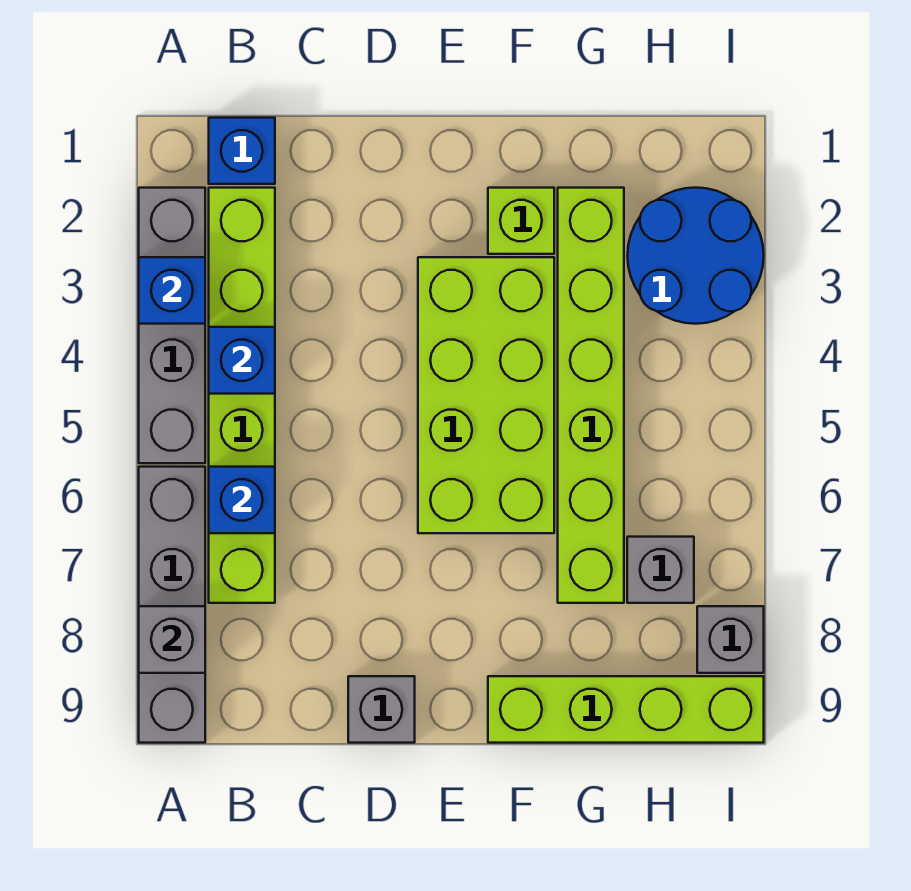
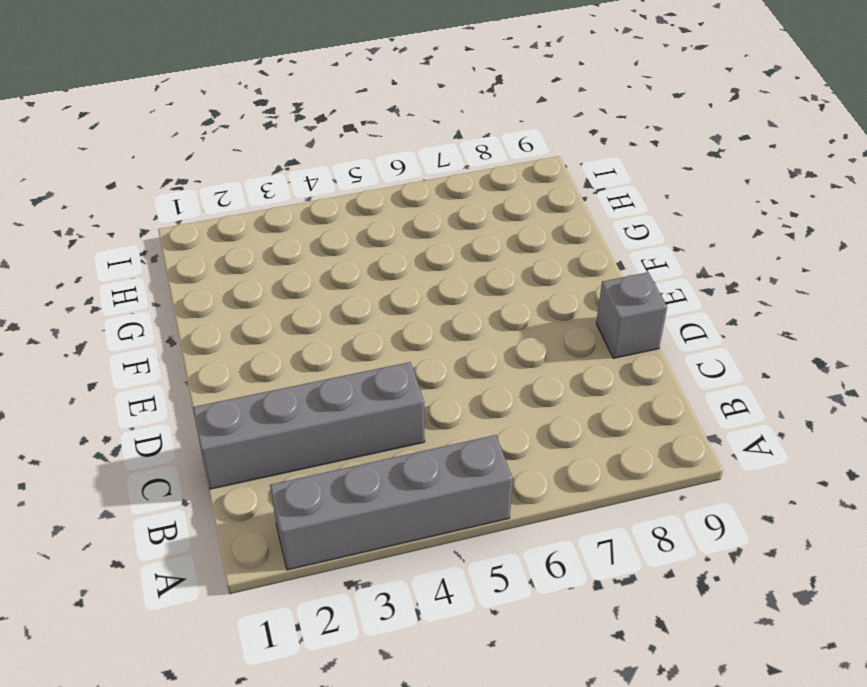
grey brick C1:C4 level 1 -> grey brick A6:A9 level 1
none -> blue brick B1 level 1
none -> lime brick B2:B7 level 1
none -> lime brick E3:F6 level 1

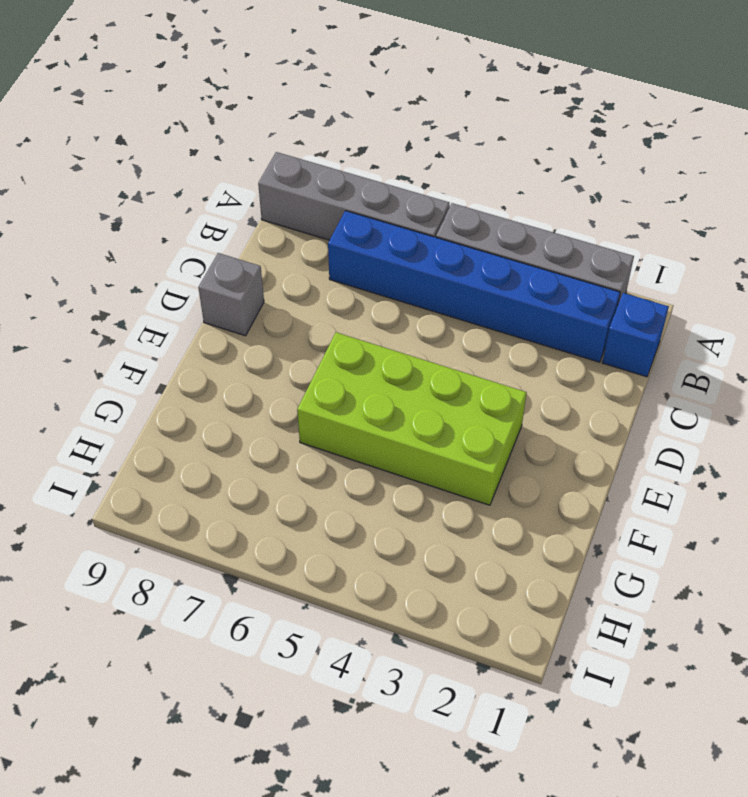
blue brick B2:B7 level 1 -> lime brick B2:B7 level 1
none -> lime brick F2 level 1
none -> lime brick F9:I9 level 1
none -> lime brick G2:G7 level 1

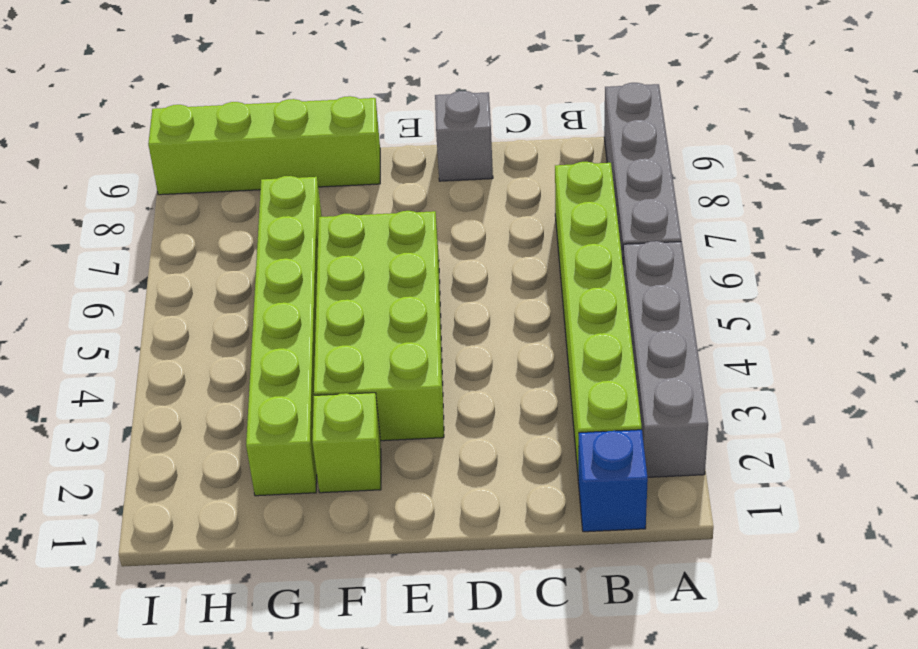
none -> blue round brick H2:I3 level 1
none -> grey brick H7 level 1
none -> grey brick I8 level 1

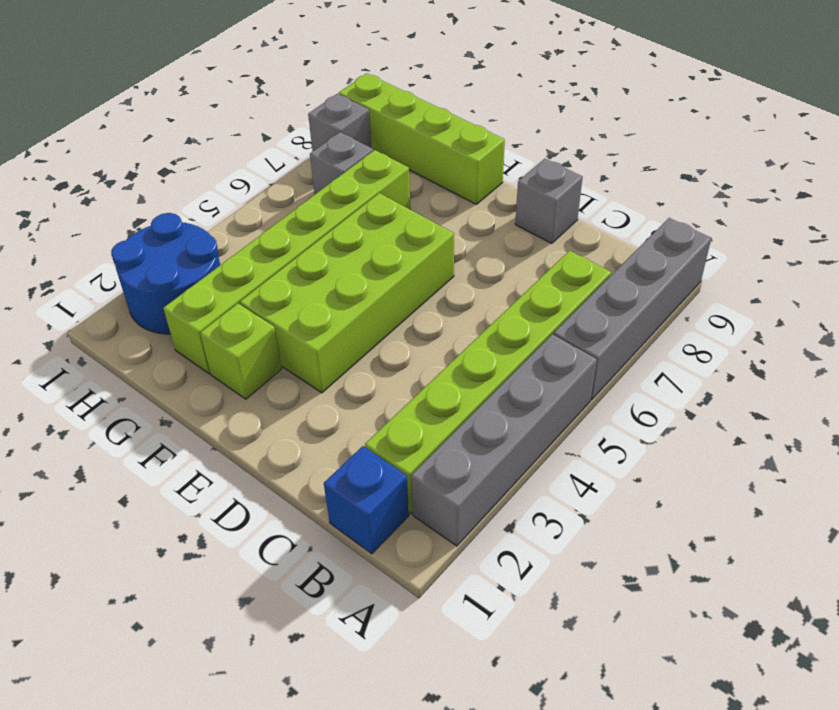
none -> blue brick A3 level 2
none -> grey brick A8 level 2
none -> blue brick B4 level 2

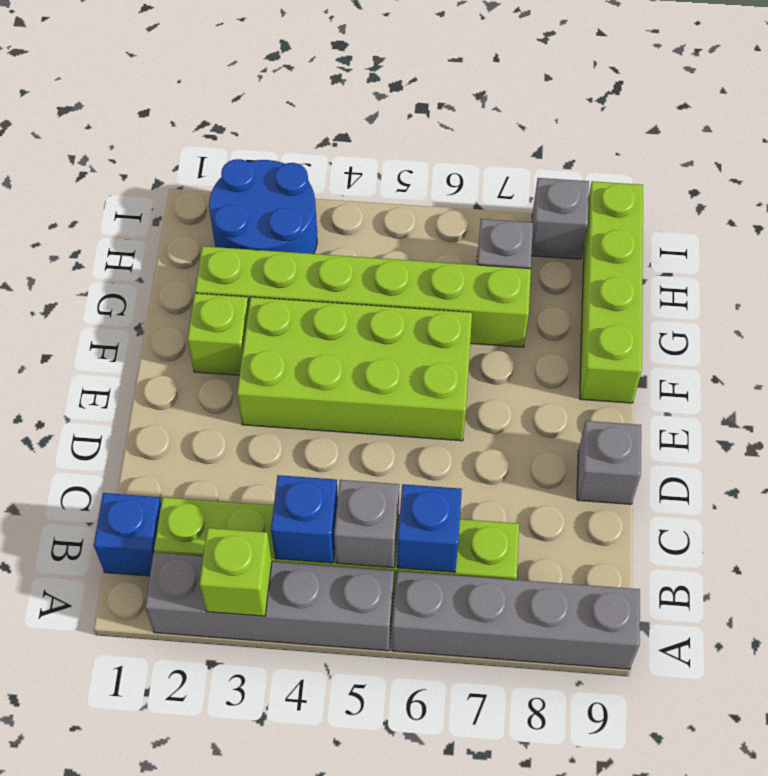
lime brick A3 level 2 -> blue brick A3 level 2
grey brick B5 level 2 -> grey brick A8 level 2

